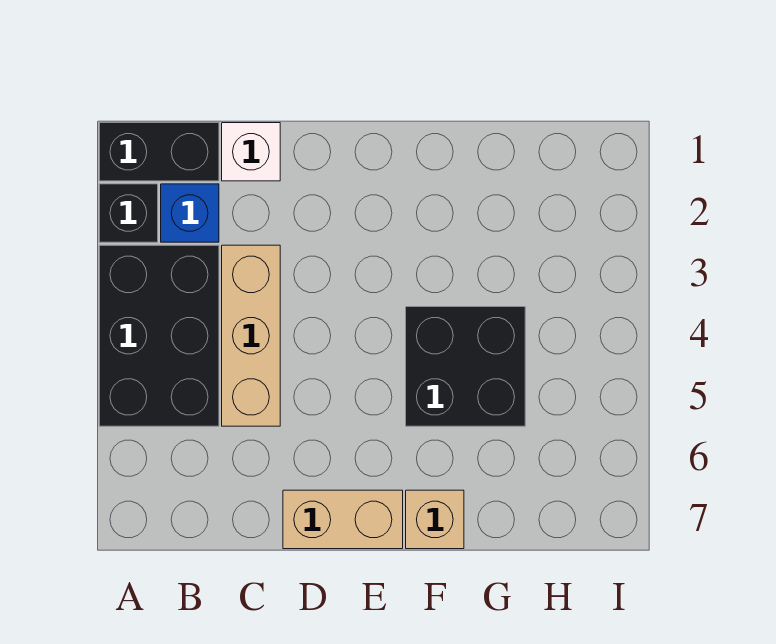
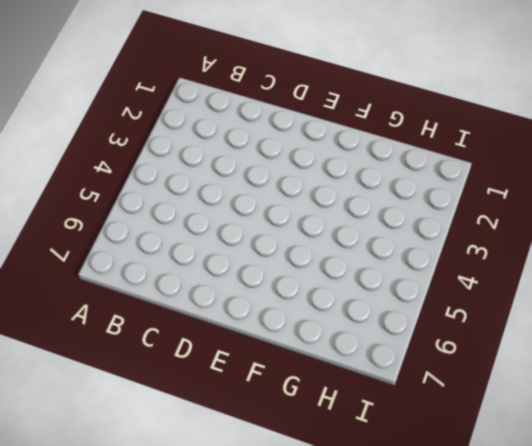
none -> black brick A1:B1 level 1
none -> black brick A2 level 1

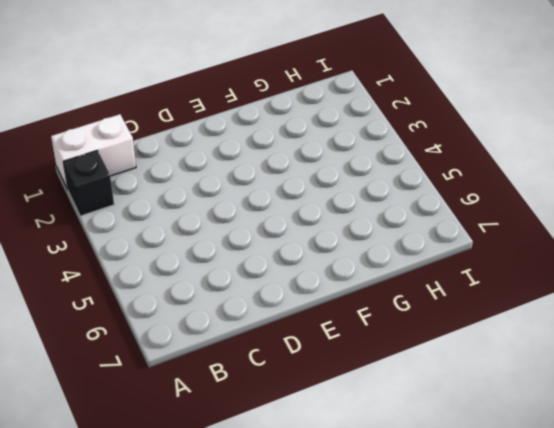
white brick A1:B1 level 1 -> black brick A1:B1 level 1
none -> black brick A3:B5 level 1
none -> blue brick B2 level 1

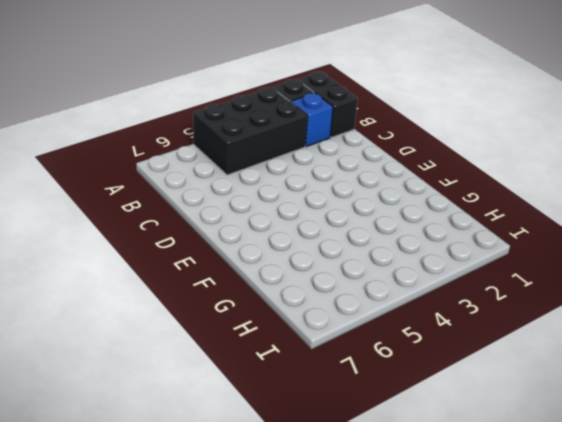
none -> white brick C1 level 1
none -> tan brick C3:C5 level 1

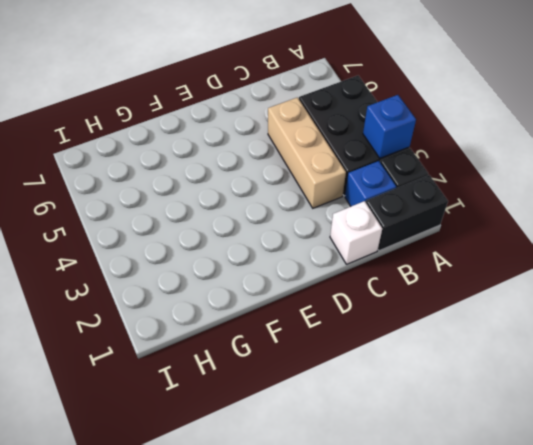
blue brick A3 level 2 -> none
none -> tan brick D7:E7 level 1
none -> black brick F4:G5 level 1

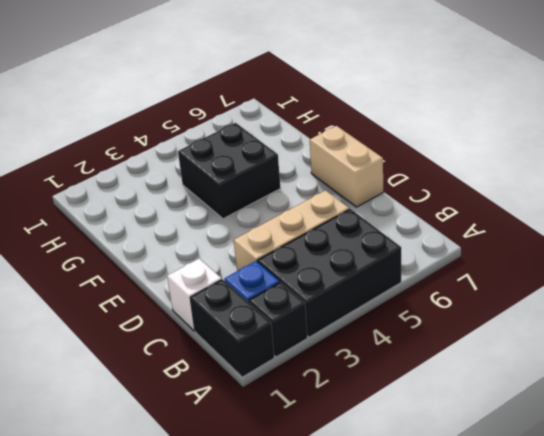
none -> tan brick F7 level 1

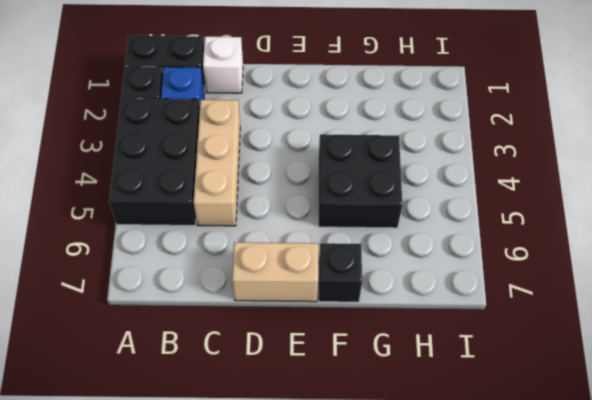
black brick F7 level 1 -> tan brick F7 level 1

